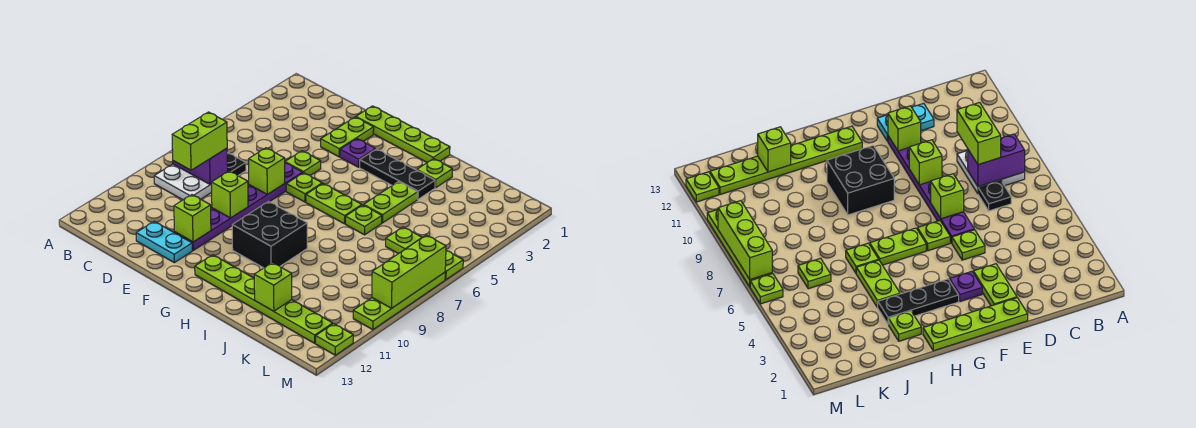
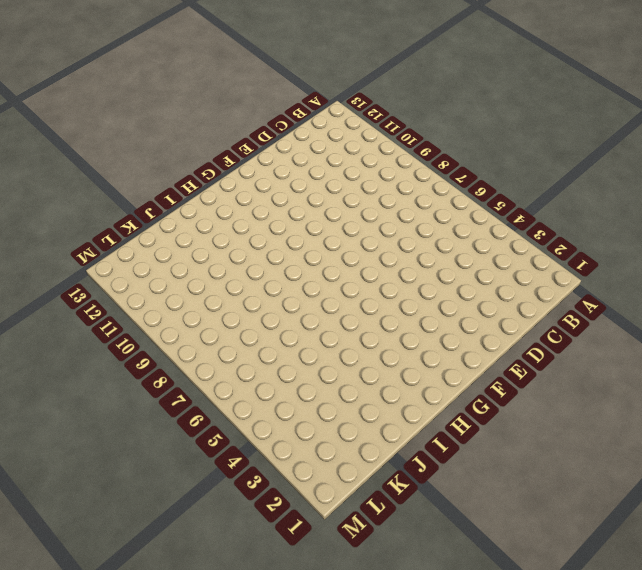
none -> white plate B8:C9 level 1
none -> black plate C7 level 1
none -> cyan plate D12:E12 level 1

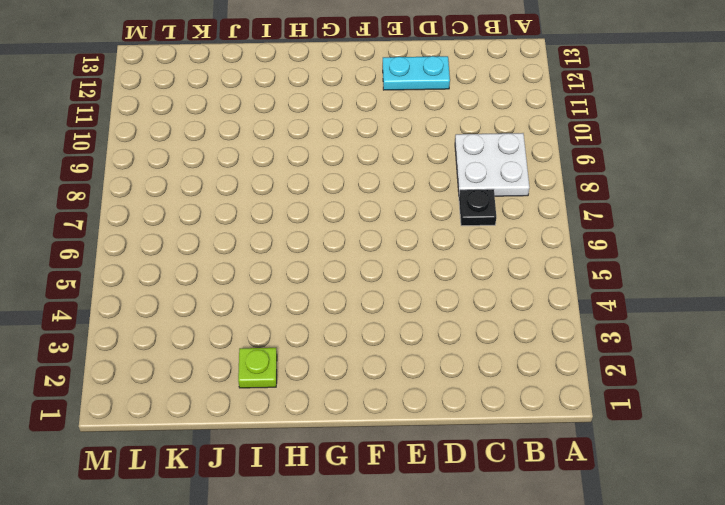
none -> lime plate E1:H1 level 1
none -> lime plate E2:E3 level 1
none -> lime plate E5 level 1

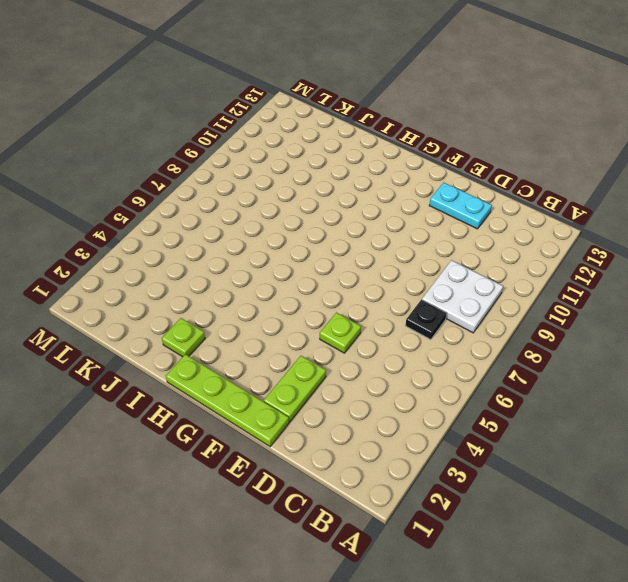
none -> purple plate E6:E11 level 1
none -> purple plate F3 level 1
none -> lime plate F6 level 1

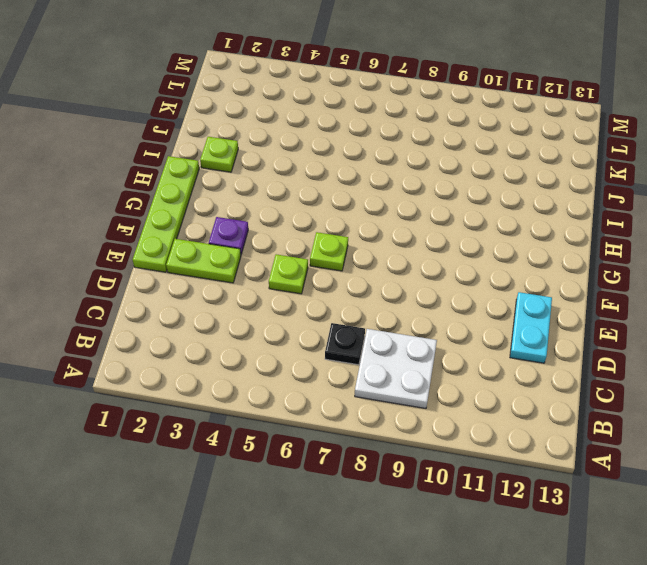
none -> purple plate E6:E11 level 1
none -> black plate G3:I3 level 1
none -> lime plate G6:H6 level 1

